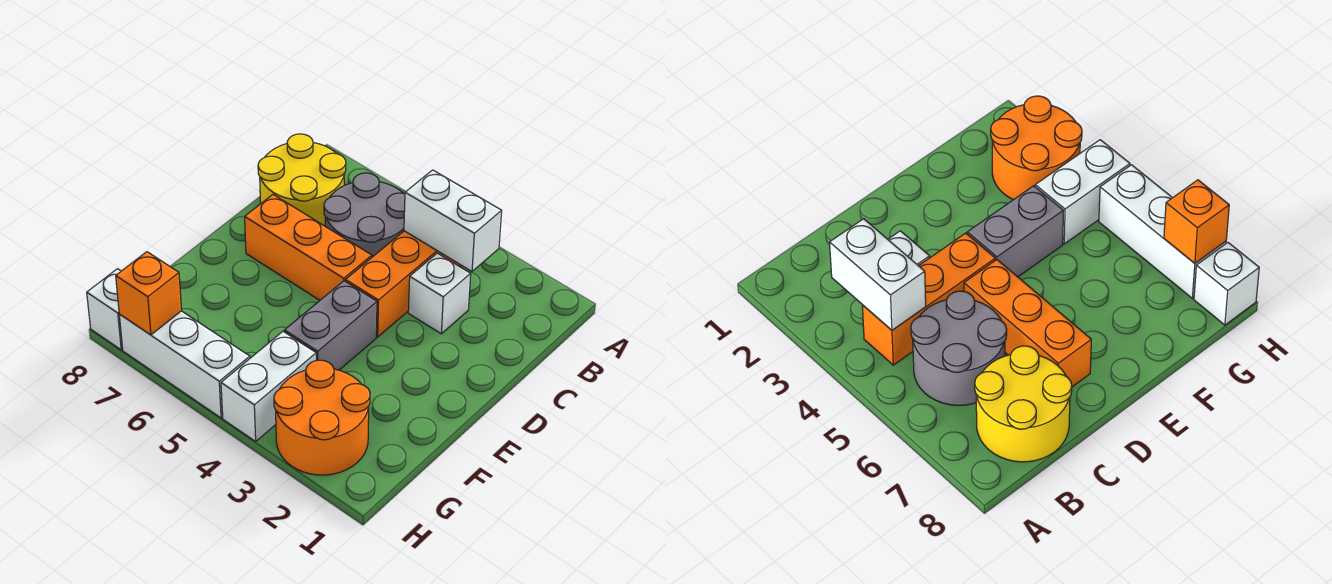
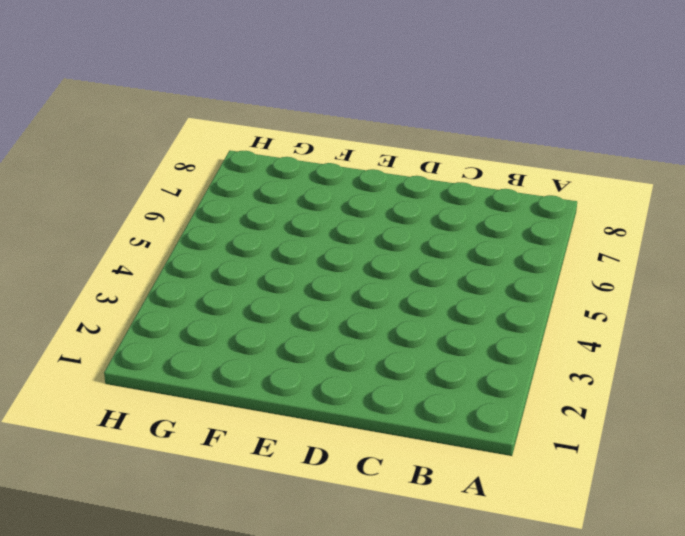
none -> orange brick B4:D4 level 1
none -> grey round brick B5:C6 level 1
none -> yellow round brick B7:C8 level 1

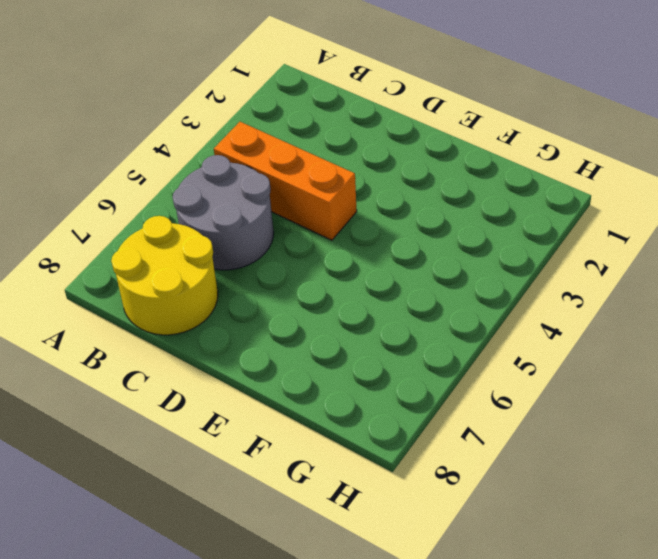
none -> white brick C3 level 1
none -> orange brick D5:D7 level 1
none -> grey brick E4:F4 level 1

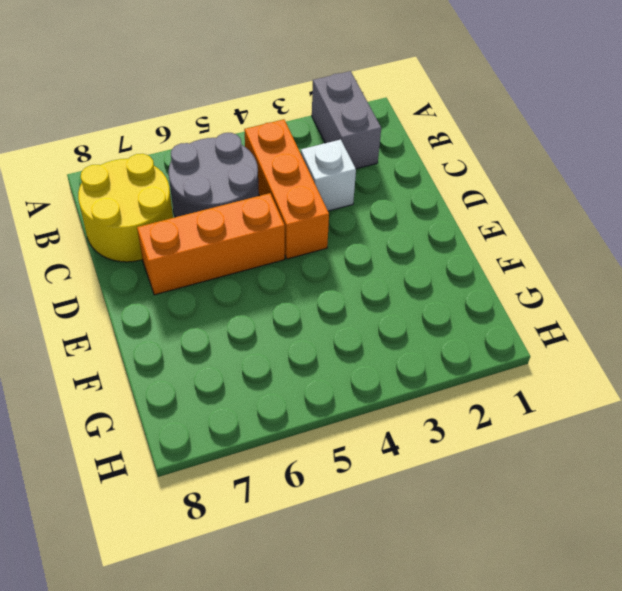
grey brick A2:B2 level 1 -> grey brick E4:F4 level 1
none -> orange round brick G2:H3 level 1
none -> white brick G4:H4 level 1
none -> white brick H5:H7 level 1

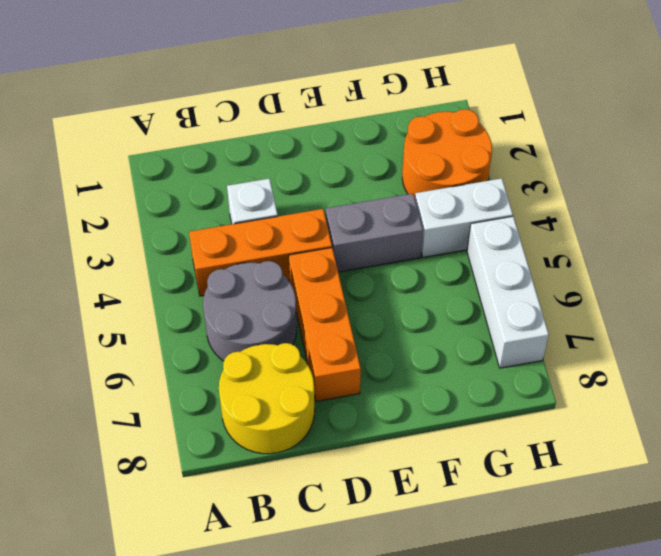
none -> white brick H8 level 1
none -> white brick B3:B4 level 2
none -> orange brick H7 level 2

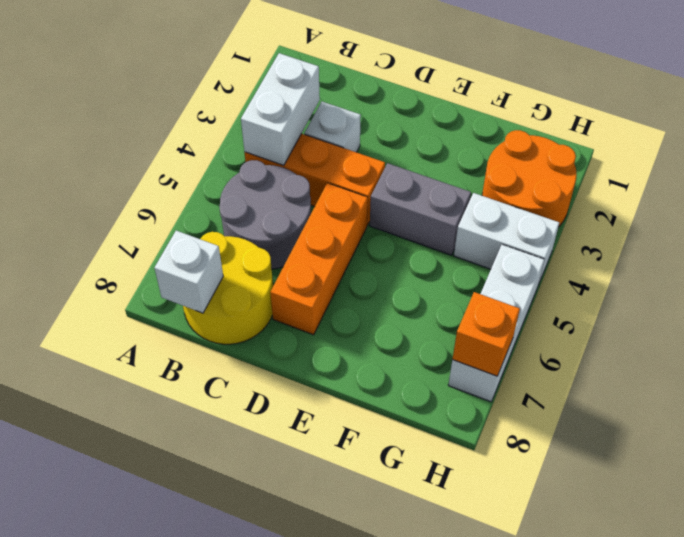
white brick B8 level 2 -> white brick H8 level 1

